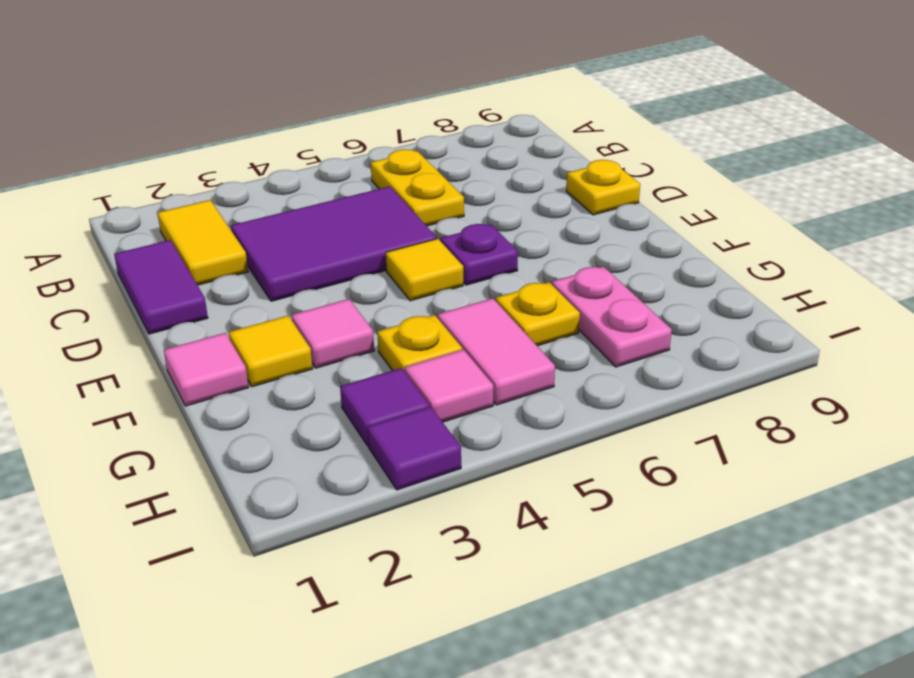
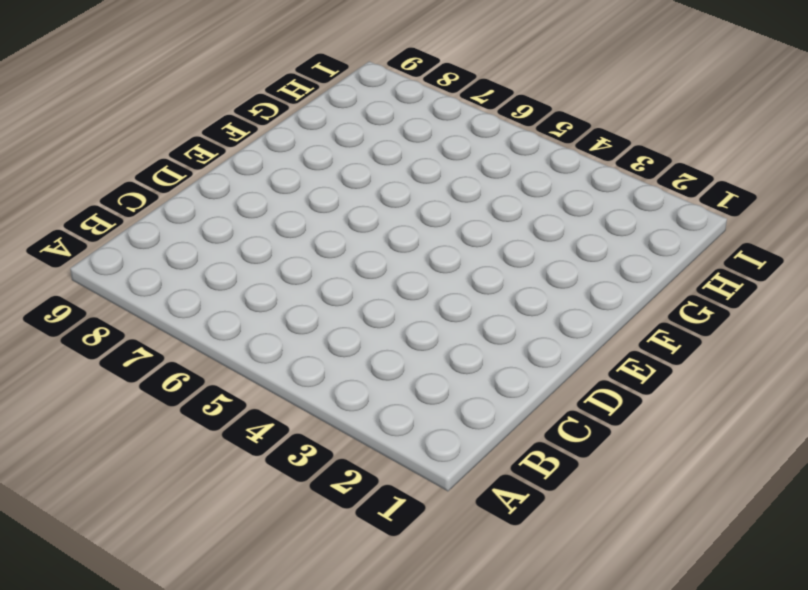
none -> yellow tile B2:C2 level 1
none -> yellow plate B6:C6 level 1
none -> purple tile C1:D1 level 1

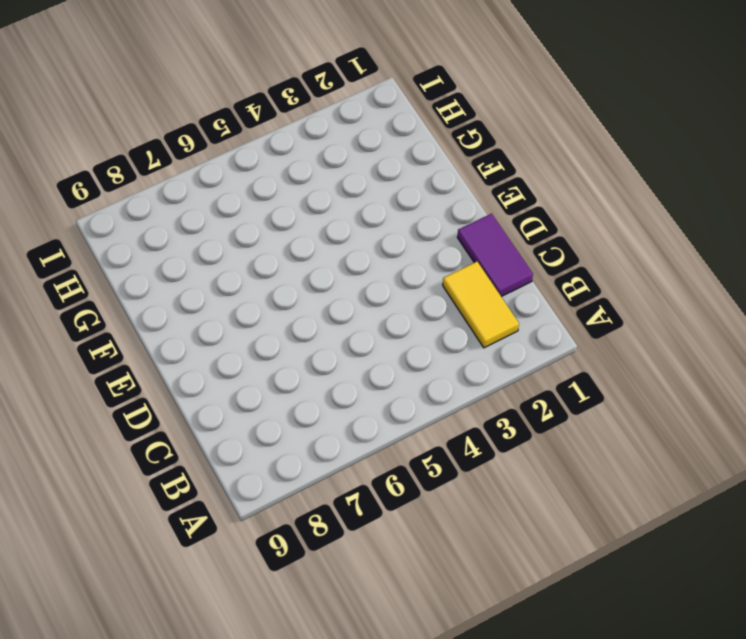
none -> yellow plate B6:C6 level 1
none -> purple tile C3:D5 level 1
none -> yellow plate D9 level 1

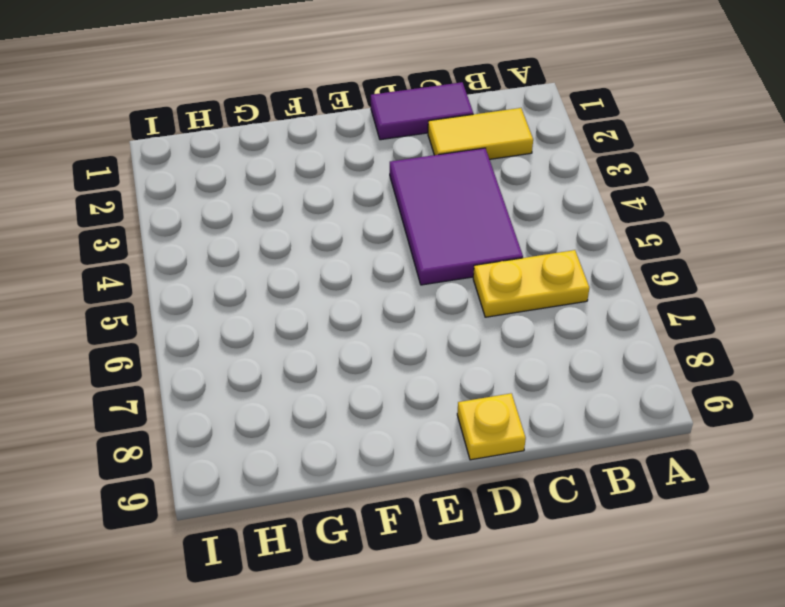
none -> yellow tile E5 level 1
none -> purple plate E6 level 1
none -> pink tile F1 level 1

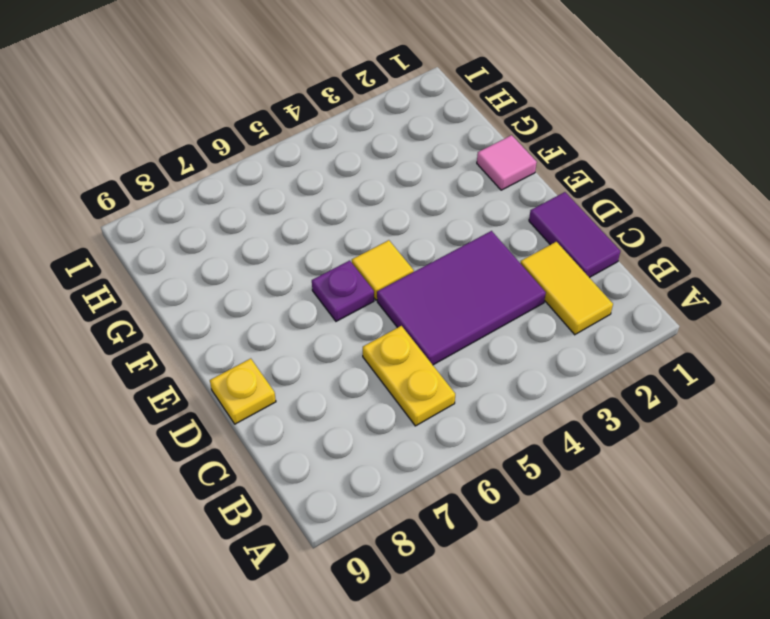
none -> yellow tile F2 level 1
none -> pink tile F3 level 1
none -> yellow plate G4 level 1

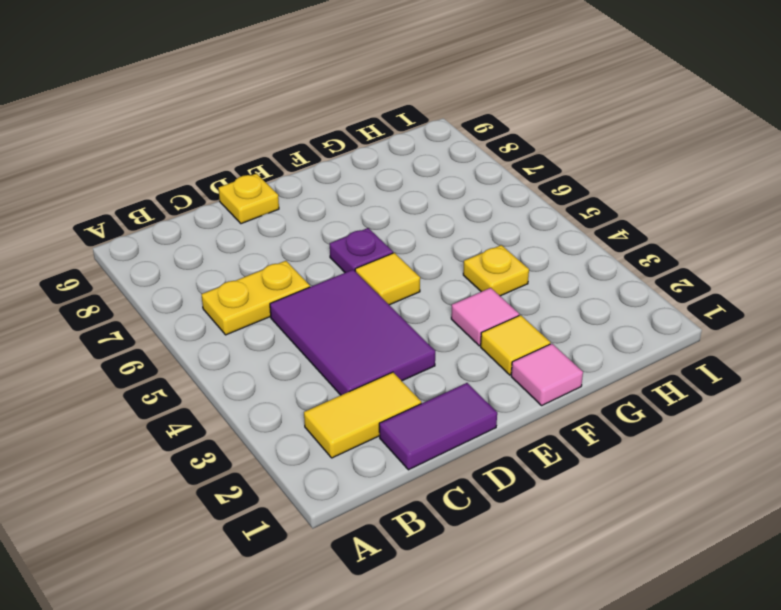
none -> pink tile G5:H5 level 1
none -> yellow plate G6 level 1
none -> pink plate G7:H7 level 1

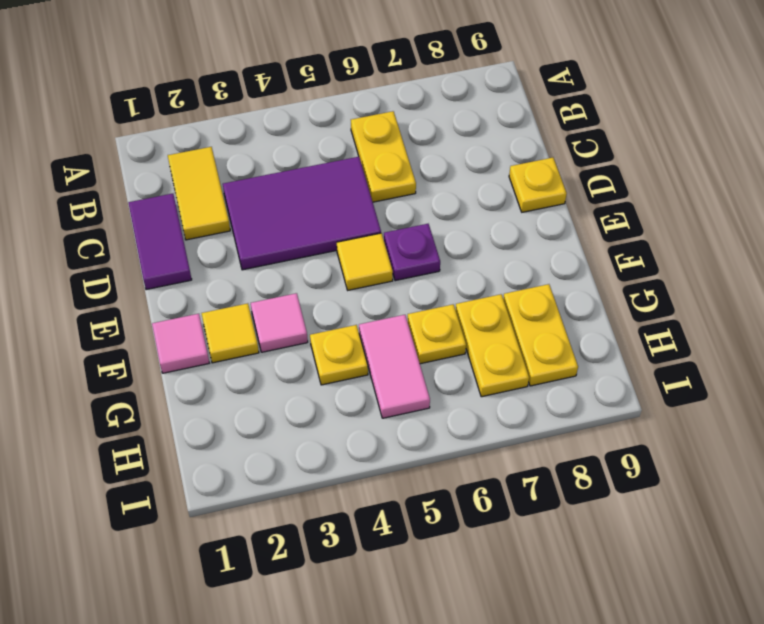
yellow plate G7:H7 level 1 -> pink plate G7:H7 level 1
yellow plate G8:H8 level 1 -> none
none -> purple tile H3 level 1
none -> pink tile H4 level 1
none -> purple tile I3 level 1

